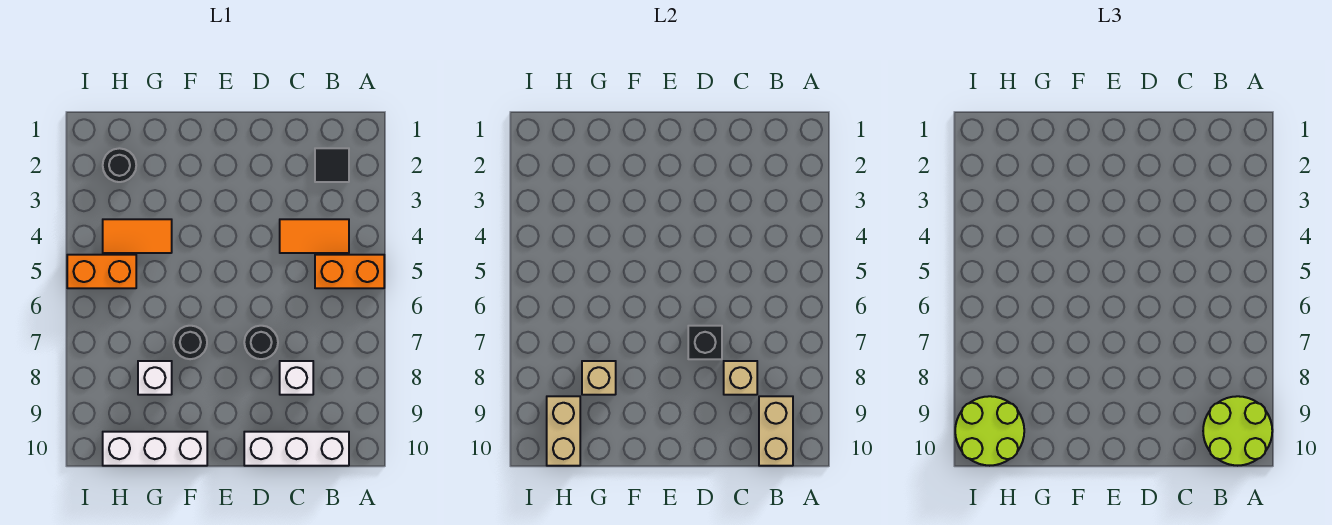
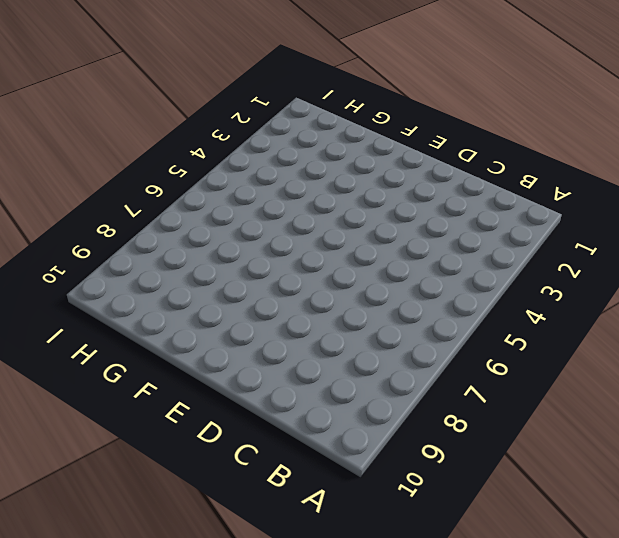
none -> orange brick A5:B5 level 1
none -> black tile B2 level 1
none -> orange tile B4:C4 level 1

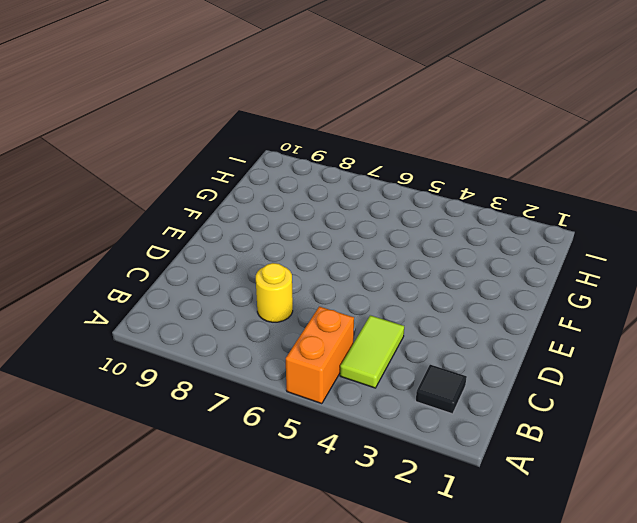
lime tile B4:C4 level 1 -> orange tile B4:C4 level 1
yellow round brick C7 level 1 -> none
none -> white brick B10:D10 level 1
none -> white brick C8 level 1
none -> black round brick D7 level 1

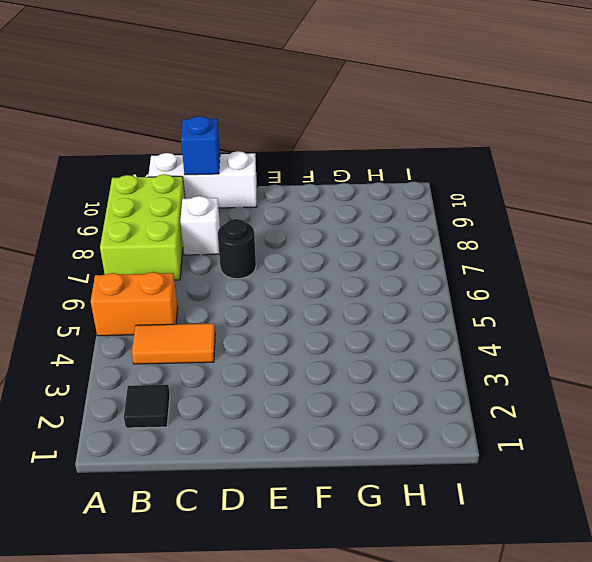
lime brick A7:B9 level 1 -> none
blue brick C10 level 2 -> none
none -> black round brick F7 level 1
none -> white brick F10:H10 level 1
none -> orange tile G4:H4 level 1

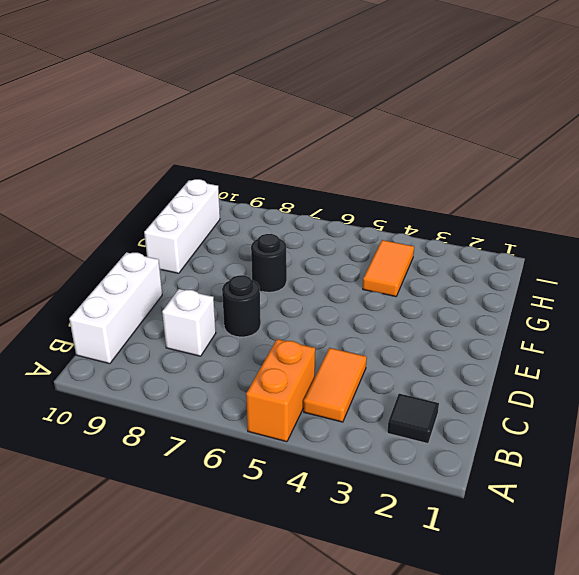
none -> white brick G8 level 1
none -> black round brick H2 level 1
none -> orange brick H5:I5 level 1

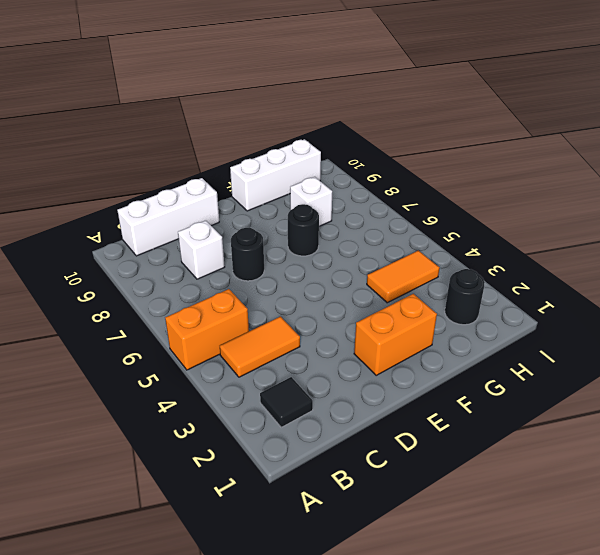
orange brick E2:F2 level 1 -> orange brick H5:I5 level 1
none -> tan brick B9:B10 level 2
none -> tan brick C8 level 2
none -> black brick D7 level 2

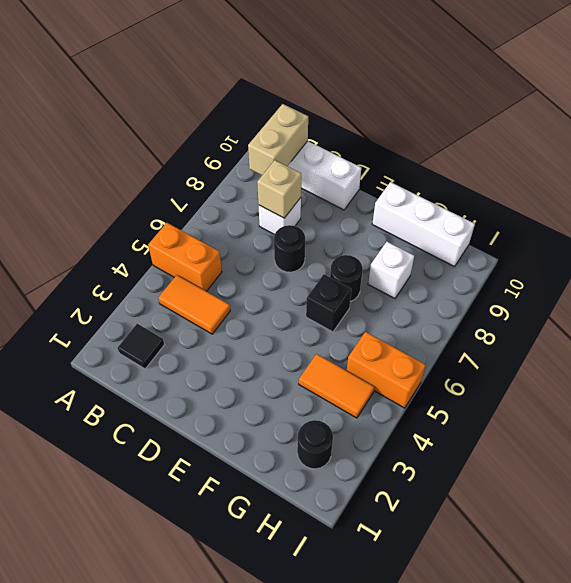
black brick F6 level 1 -> black brick D7 level 2
none -> tan brick G8 level 2
none -> tan brick H9:H10 level 2
none -> lime round brick A9:B10 level 3

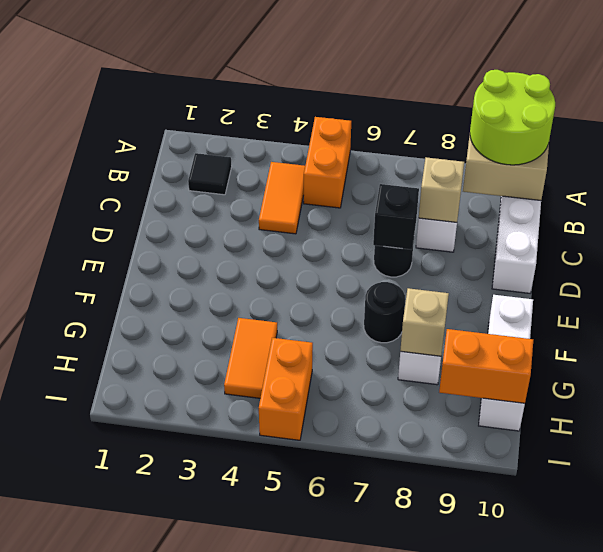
orange brick H9:H10 level 2 -> tan brick H9:H10 level 2
none -> black round brick H2 level 1
none -> lime round brick H9:I10 level 3

